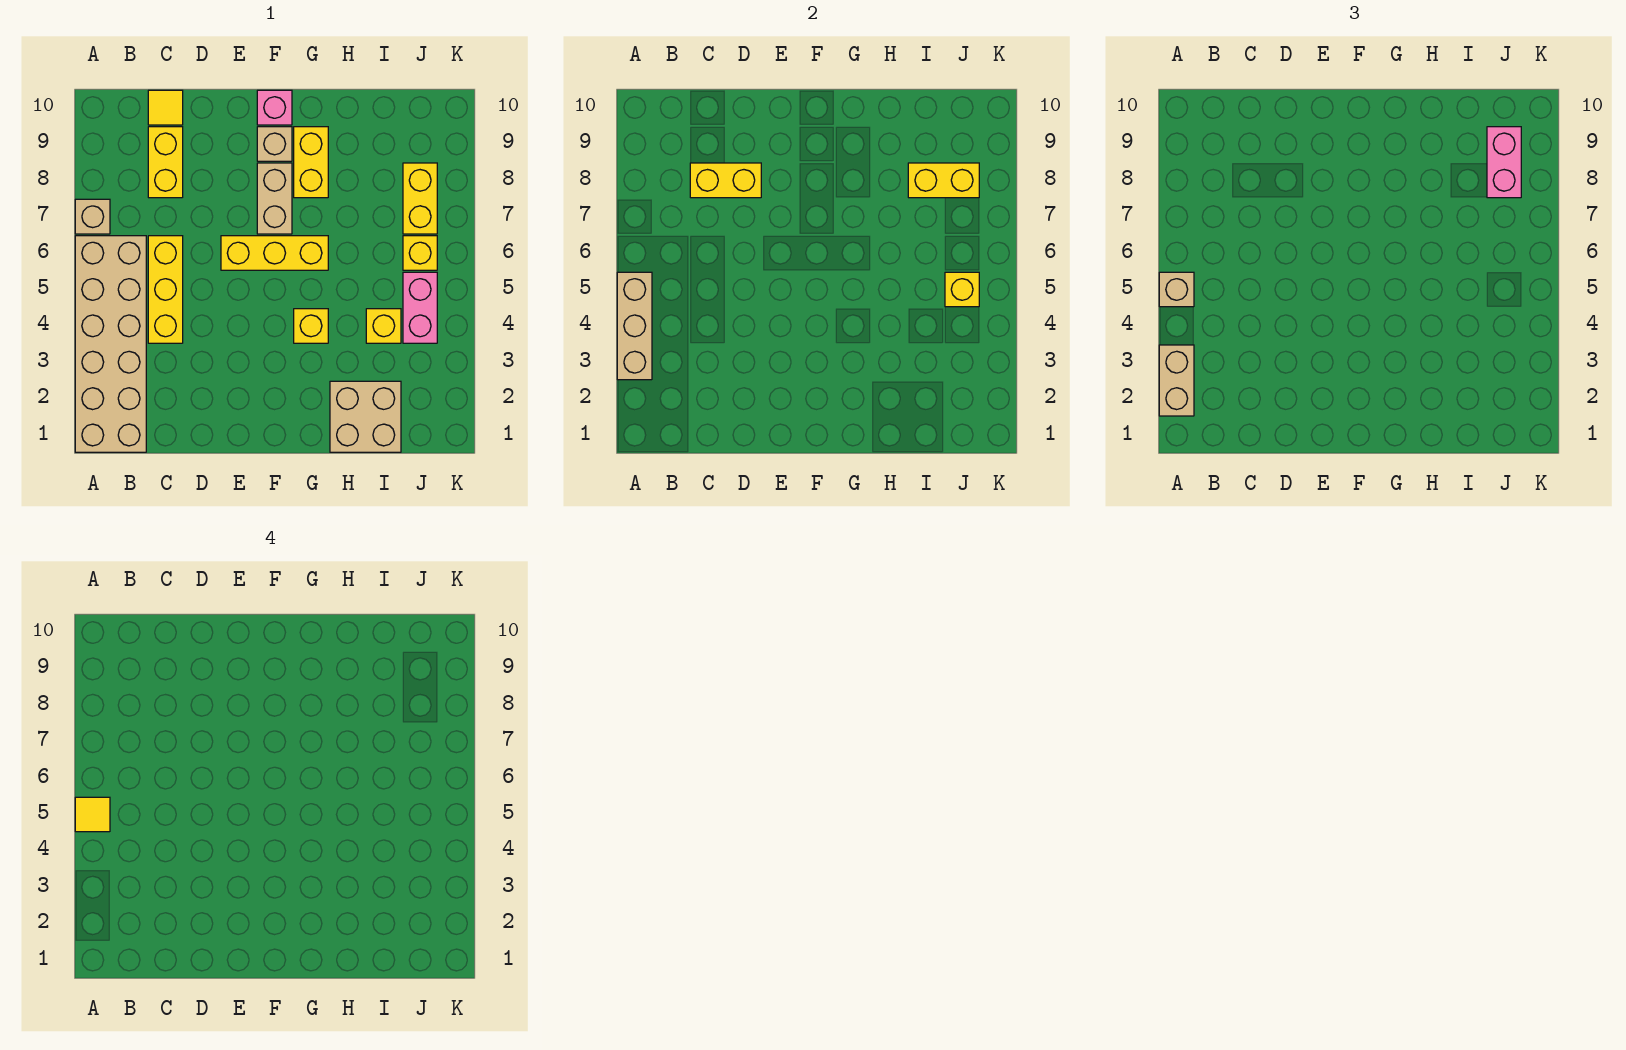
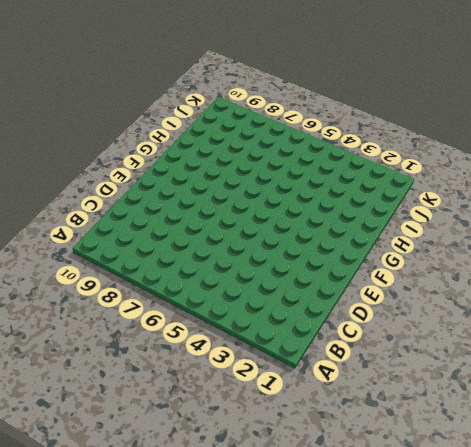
none -> tan brick A1:B6 level 1
none -> tan brick A7 level 1
none -> yellow brick C4:C6 level 1

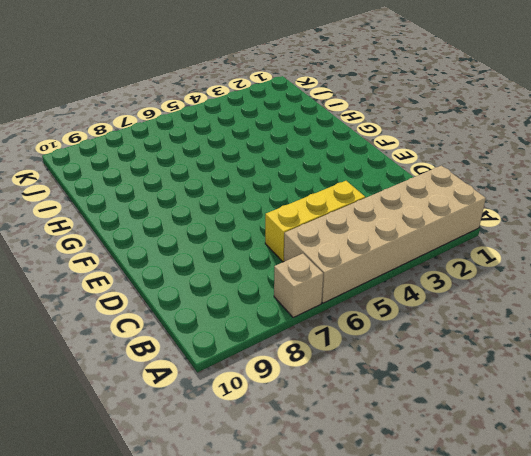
none -> yellow brick C8:C9 level 1
none -> yellow tile C10 level 1
none -> yellow brick E6:G6 level 1

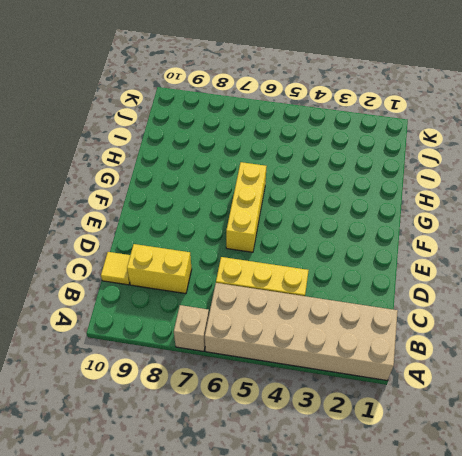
none -> tan brick F7:F8 level 1
none -> tan brick F9 level 1
none -> pink brick F10 level 1

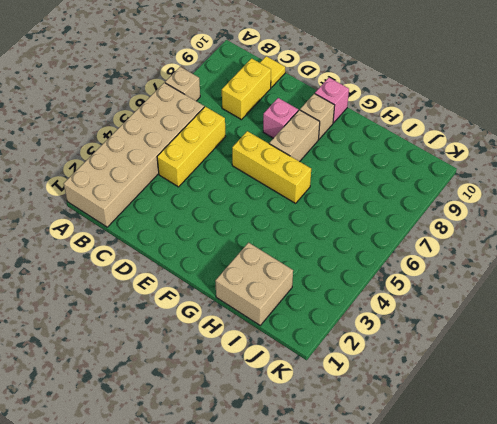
pink brick E8 level 1 -> none
none -> yellow brick G4 level 1
none -> yellow brick G8:G9 level 1
none -> yellow brick I4 level 1

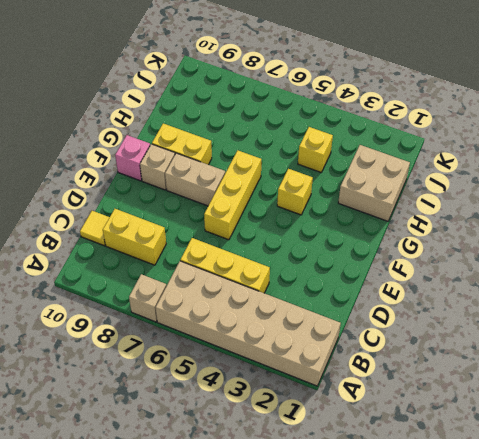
none -> pink brick J4:J5 level 1
none -> yellow brick J6 level 1
none -> yellow brick J7:J8 level 1

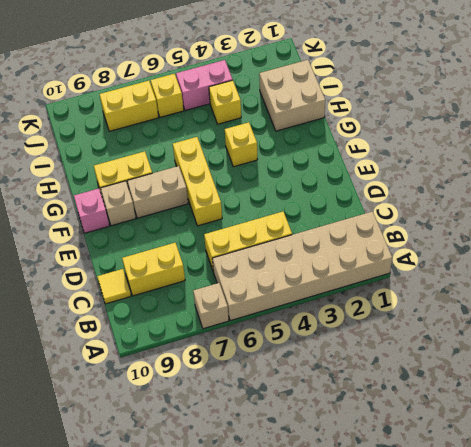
none -> tan brick A3:A5 level 2
none -> yellow brick C8:D8 level 2
none -> yellow brick I8:J8 level 2

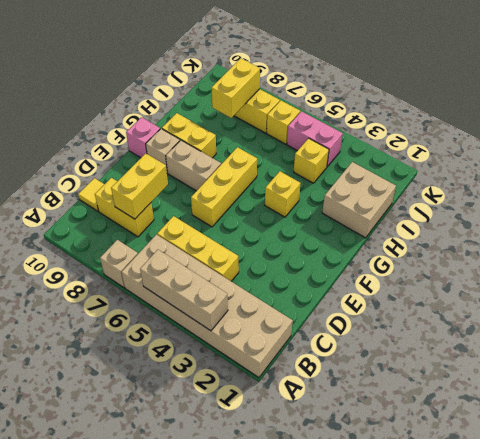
none -> yellow brick J5 level 2
none -> tan brick A2:A3 level 3
none -> tan brick A5 level 3

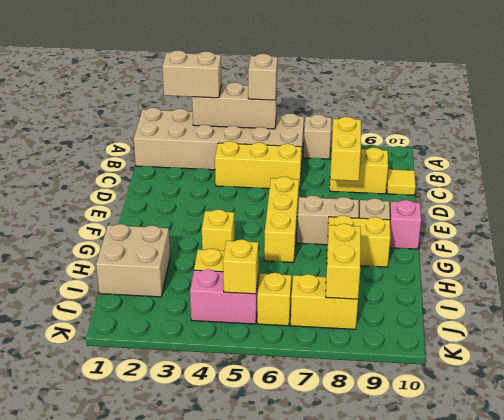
none -> pink brick J8:J9 level 3
none -> yellow tile A5 level 4

